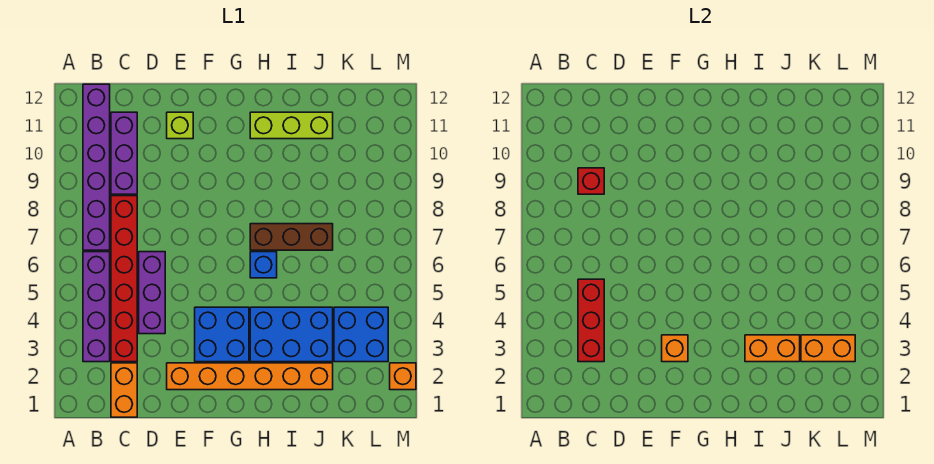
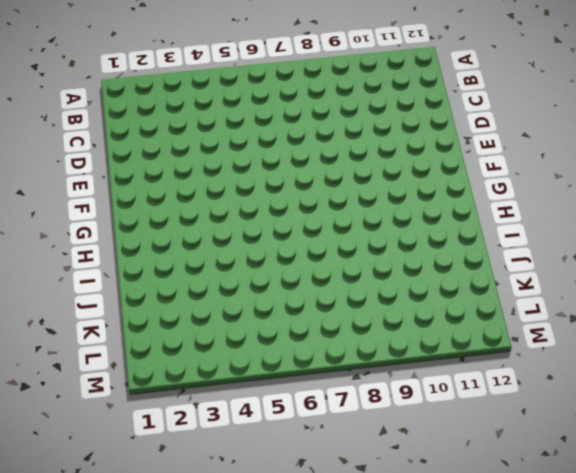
none -> purple brick B3:B6 level 1
none -> purple brick B7:B12 level 1
none -> orange brick C1:C2 level 1

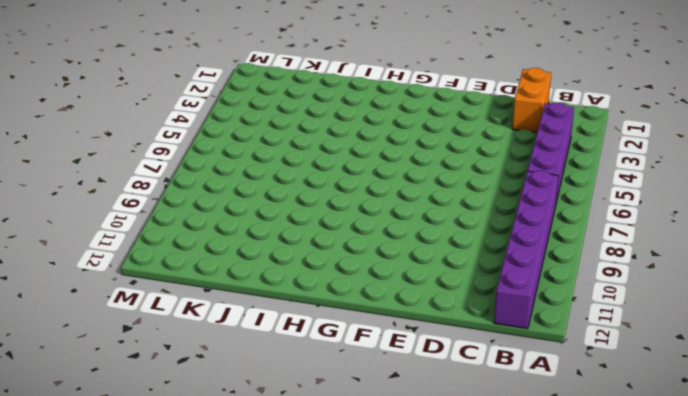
none -> red brick C3:C8 level 1
none -> purple brick C9:C11 level 1
none -> purple brick D4:D6 level 1

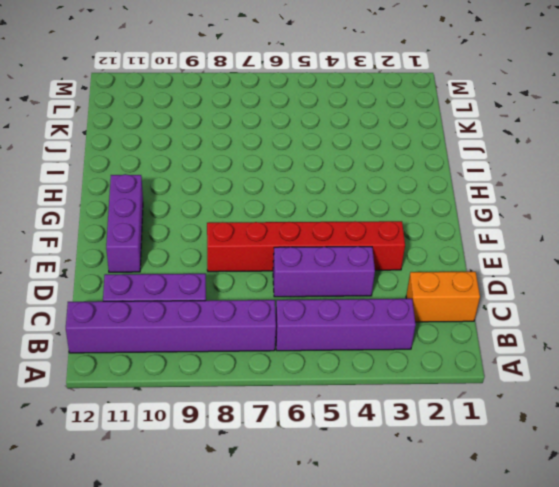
red brick E3:E8 level 1 -> red brick C3:C8 level 1
purple brick E11:G11 level 1 -> lime brick E11 level 1
none -> orange brick E2:J2 level 1
none -> blue brick F3:G4 level 1
none -> blue brick H3:J4 level 1

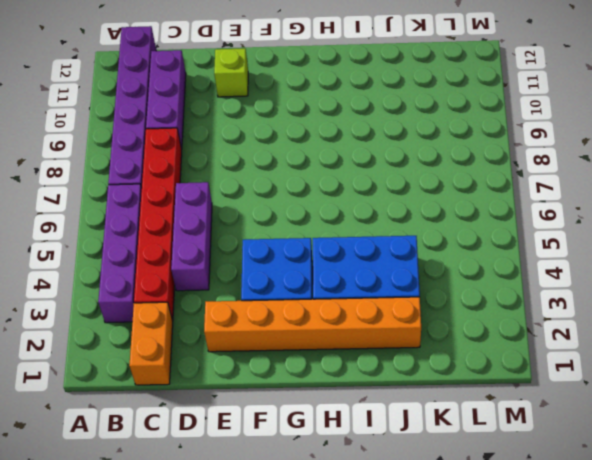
none -> blue brick H6 level 1
none -> brown brick H7:J7 level 1
none -> lime brick H11:J11 level 1

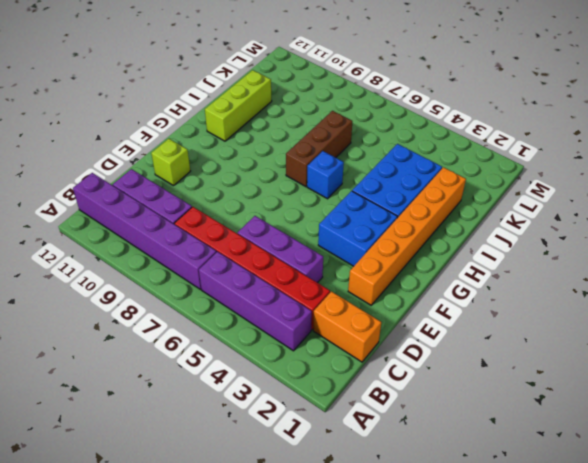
none -> blue brick K3:L4 level 1
none -> orange brick M2 level 1
none -> red brick C3:C5 level 2

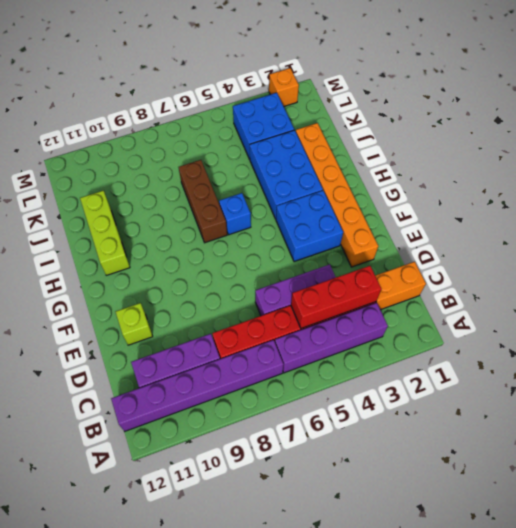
none -> red brick C9 level 2
none -> orange brick F3 level 2
none -> orange brick I3:J3 level 2

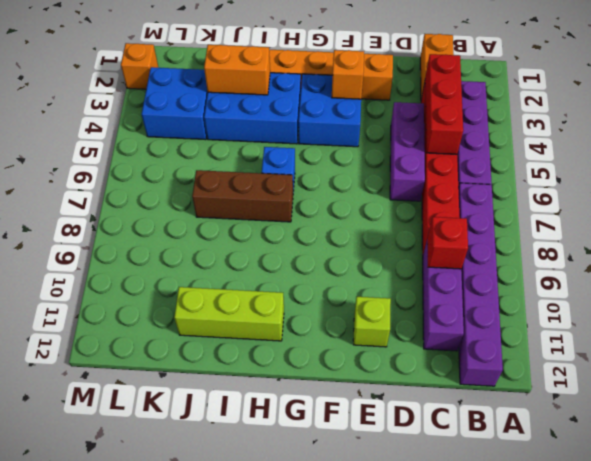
none -> orange brick K3:L3 level 2

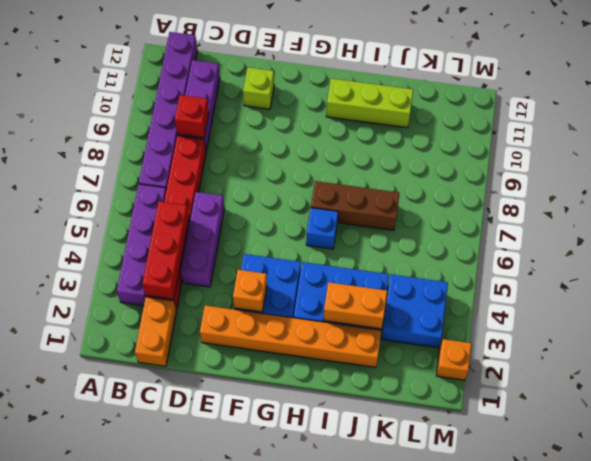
none -> orange brick K3:L3 level 2

